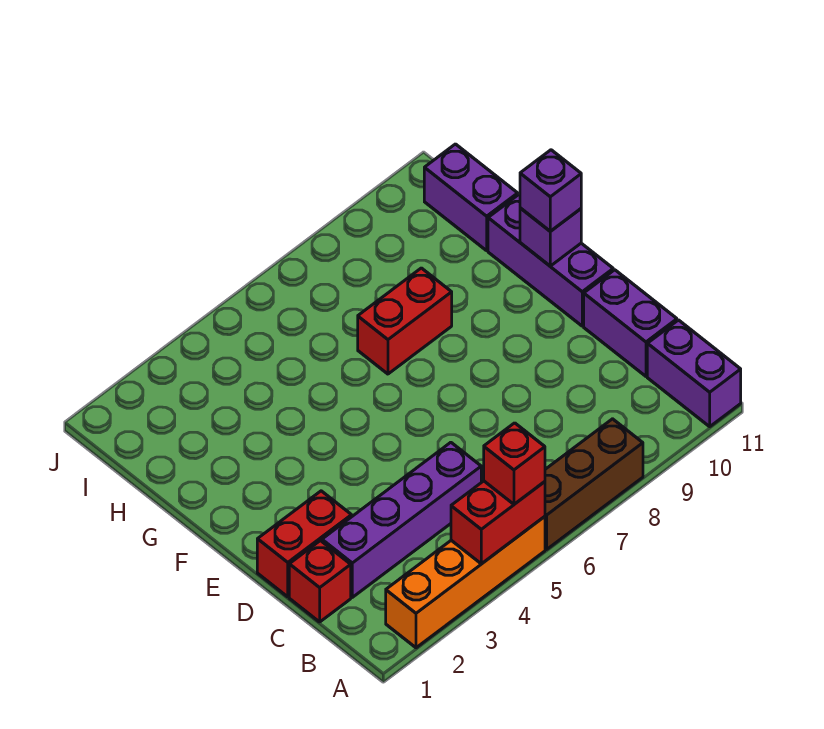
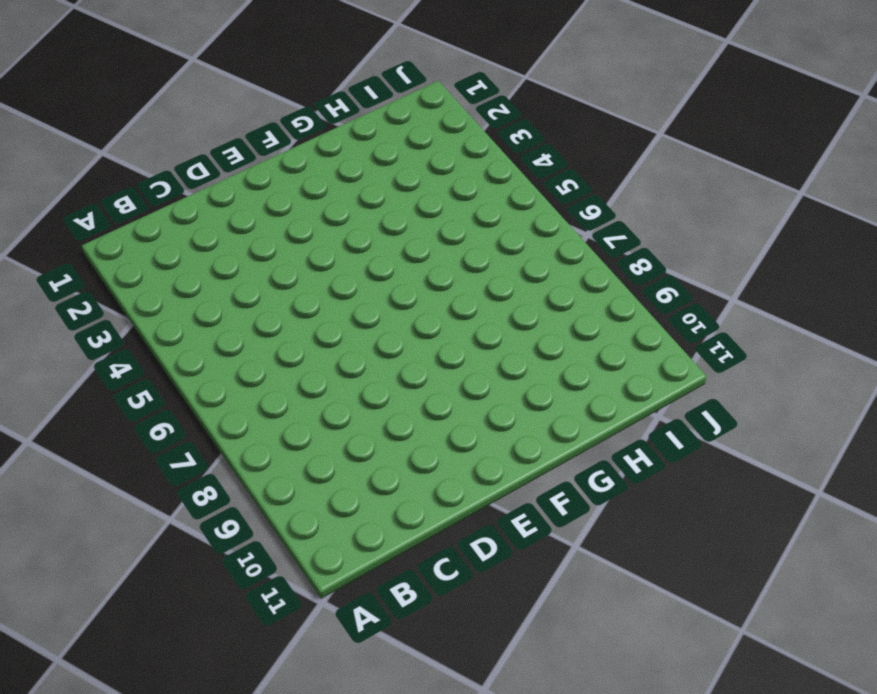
none -> orange brick A2:A5 level 1
none -> brown brick A6:A8 level 1
none -> purple brick A11:B11 level 1

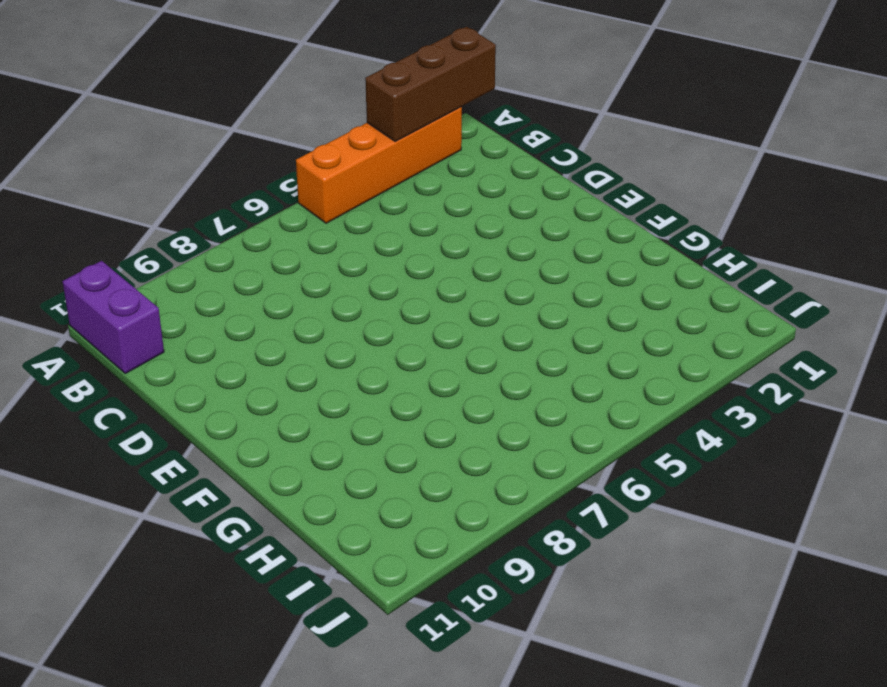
brown brick A1:A3 level 2 -> brown brick A6:A8 level 1
none -> red brick C1 level 1
none -> purple brick C2:C5 level 1
none -> purple brick C11:D11 level 1

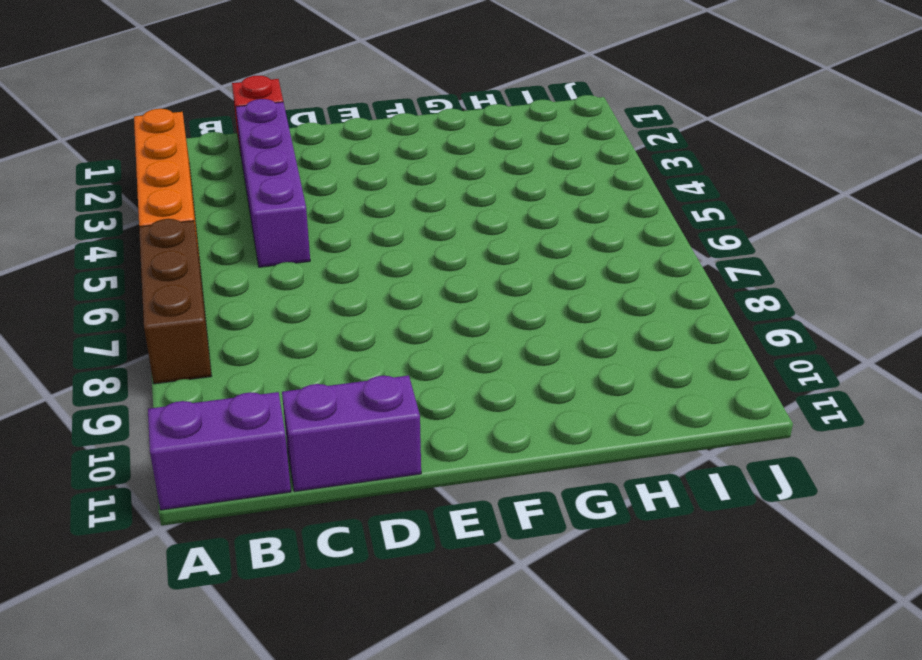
none -> red brick D1:D2 level 1
none -> purple brick E11:G11 level 1
none -> red brick G7:G8 level 1

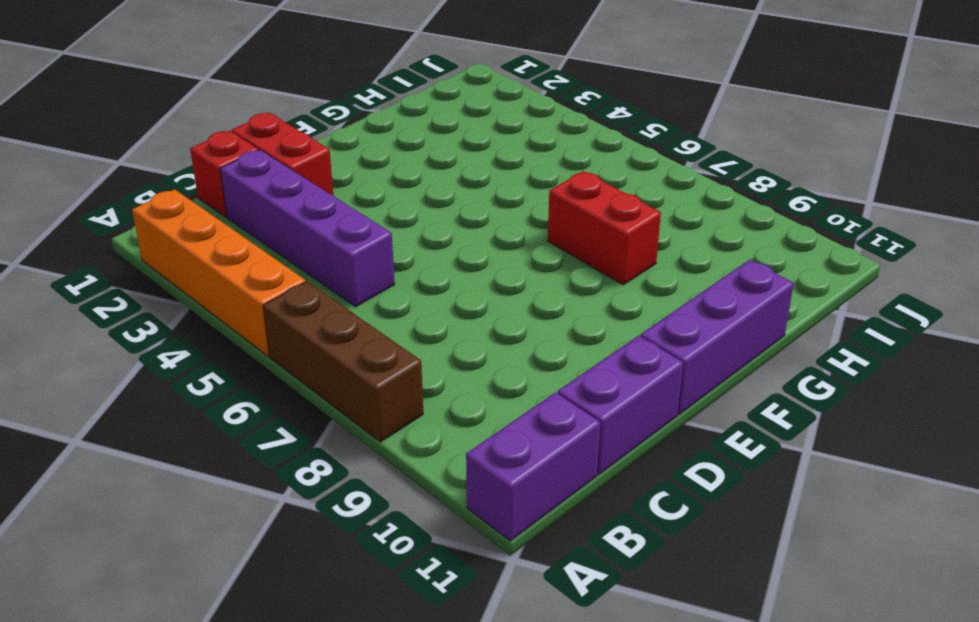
none -> purple brick H11:I11 level 1
none -> red brick A4:A5 level 2
none -> purple brick F11 level 2

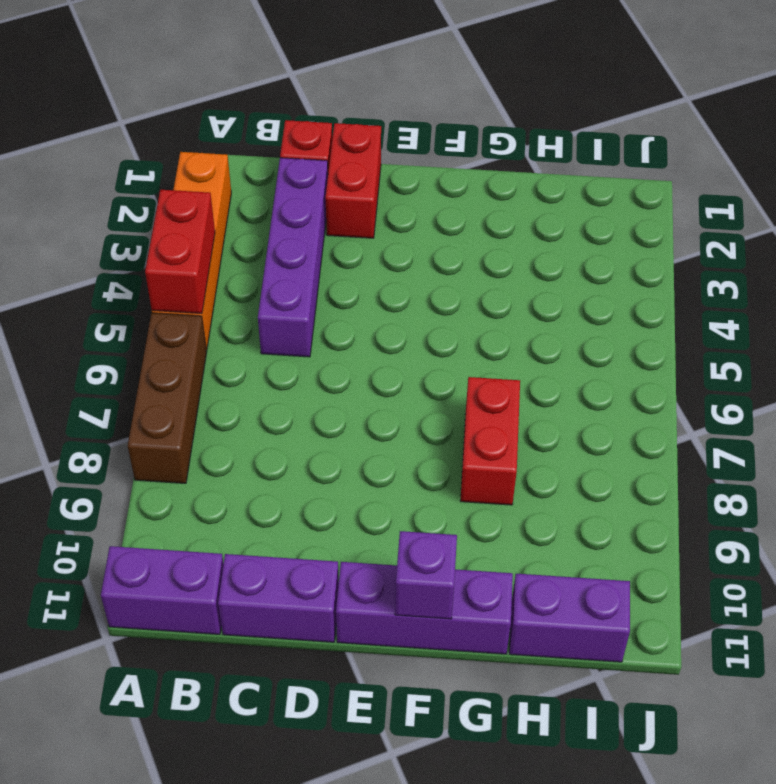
none -> red brick A5 level 3
none -> purple brick F11 level 3

